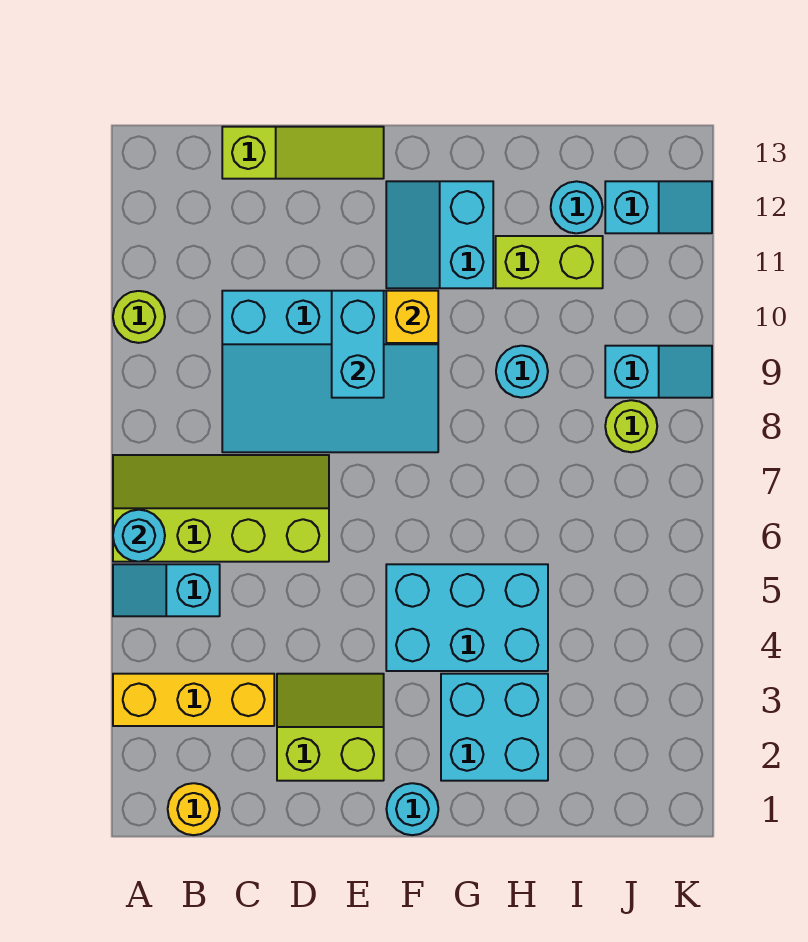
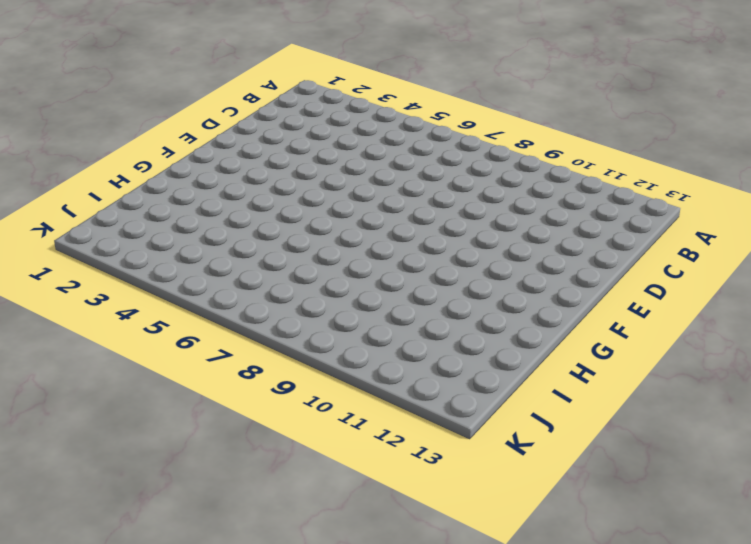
none -> yellow brick A3:C3 level 1
none -> cyan slope A5:B5 level 1 top B
none -> lime slope A6:D7 level 1 top 6

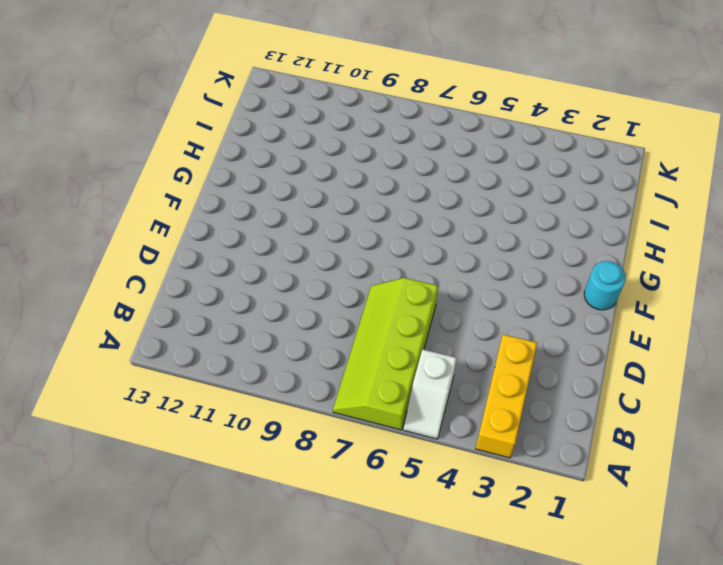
white slope A5:B5 level 1 top B -> cyan slope A5:B5 level 1 top B
none -> lime round brick A10 level 1
none -> yellow round brick B1 level 1
none -> cyan slope C8:F10 level 1 top 10

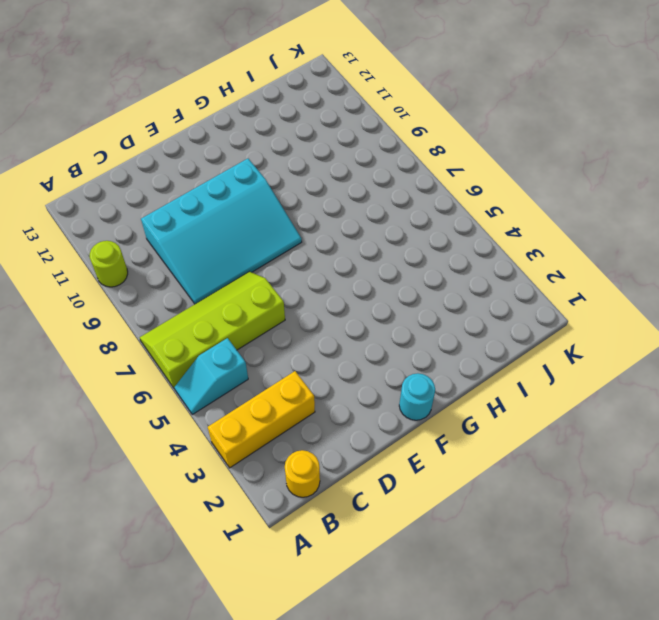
none -> lime slope C13:E13 level 1 top C
none -> lime slope D2:E3 level 1 top 2
none -> cyan brick F4:H5 level 1

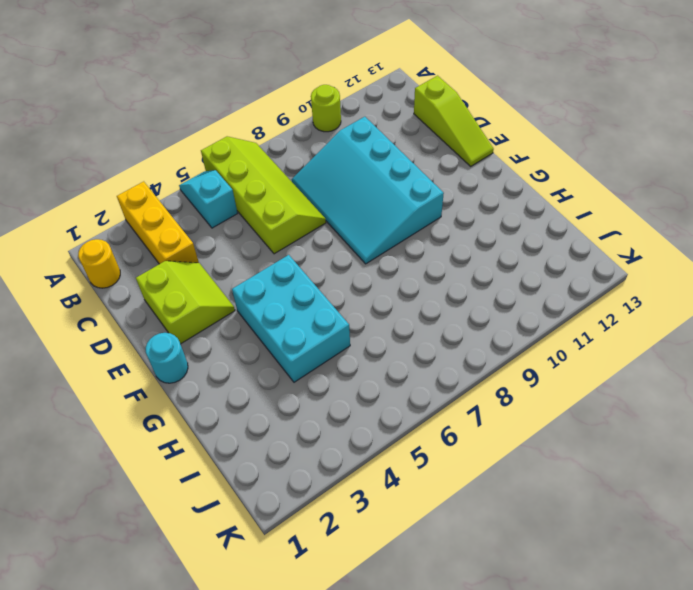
none -> cyan slope F11:G12 level 1 top G
none -> cyan brick G2:H3 level 1
none -> cyan round brick H9 level 1

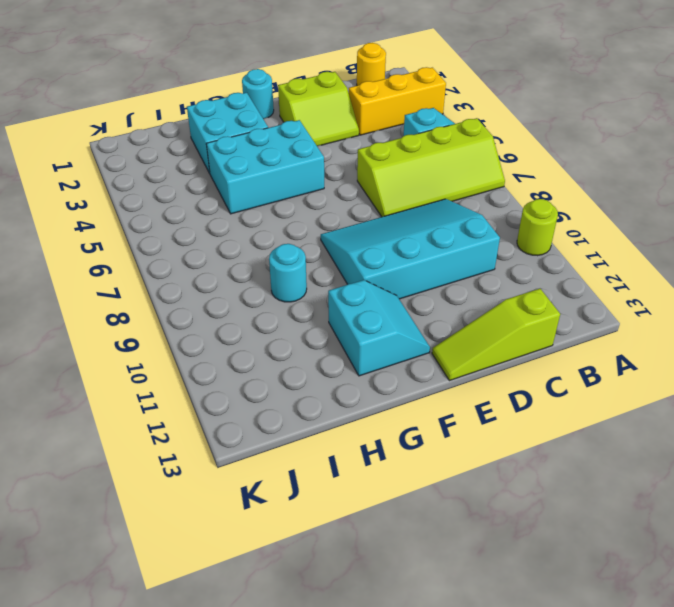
none -> lime brick H11:I11 level 1
none -> cyan round brick I12 level 1
none -> lime round brick J8 level 1

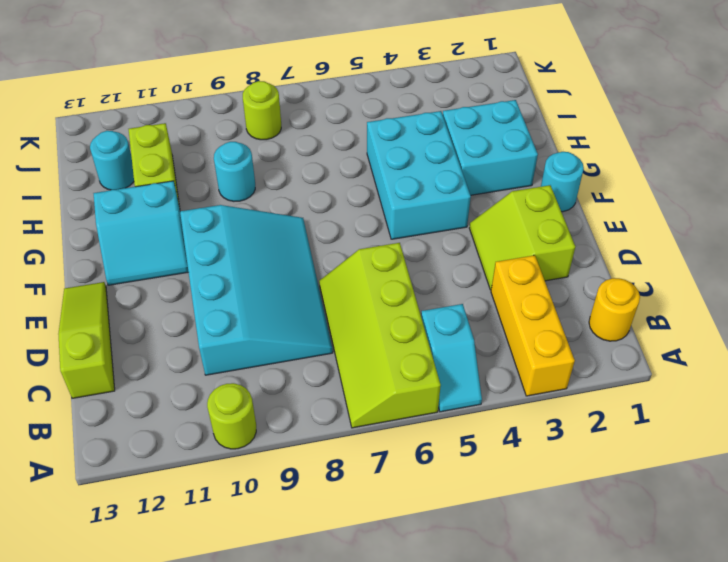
none -> cyan slope J9:K9 level 1 top J
none -> cyan slope J12:K12 level 1 top J
none -> cyan round brick A6 level 2

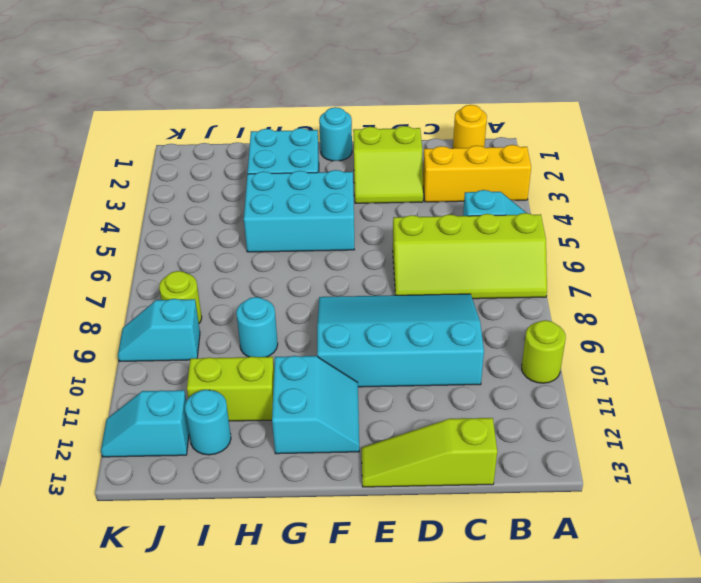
none -> cyan round brick A6 level 2
none -> cyan brick E9:E10 level 2
none -> yellow brick F10 level 2

